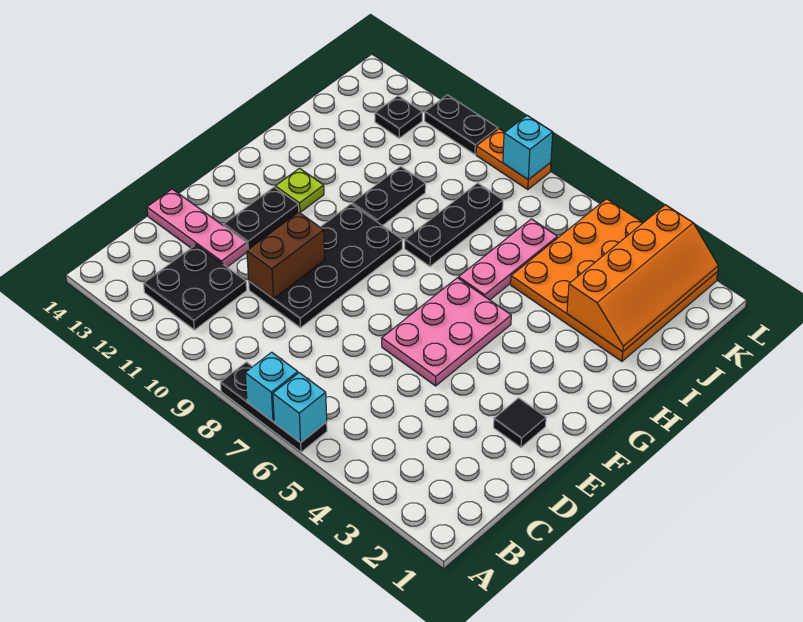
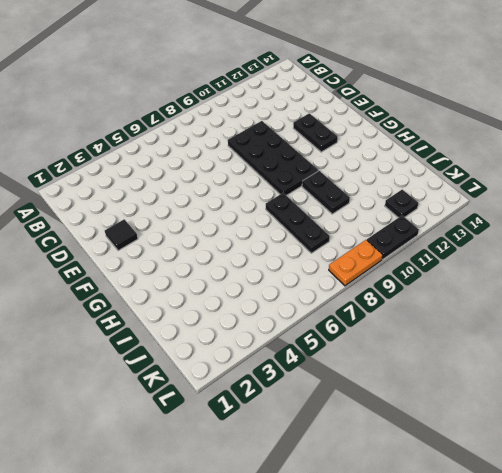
none -> black plate A6:A8 level 1
none -> black plate B11:C12 level 1
none -> pink plate D12:D14 level 1

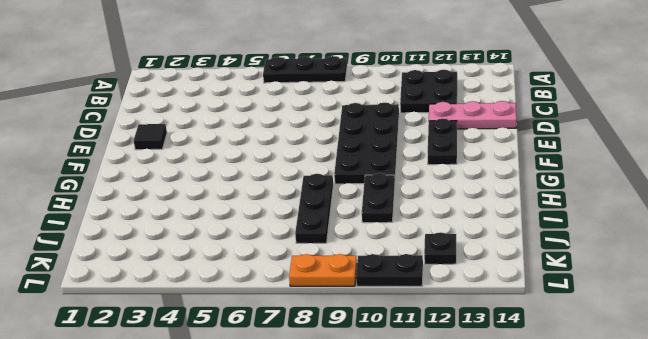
none -> pink plate E5:G6 level 1
none -> lime plate G12 level 1
none -> pink plate H6:J6 level 1

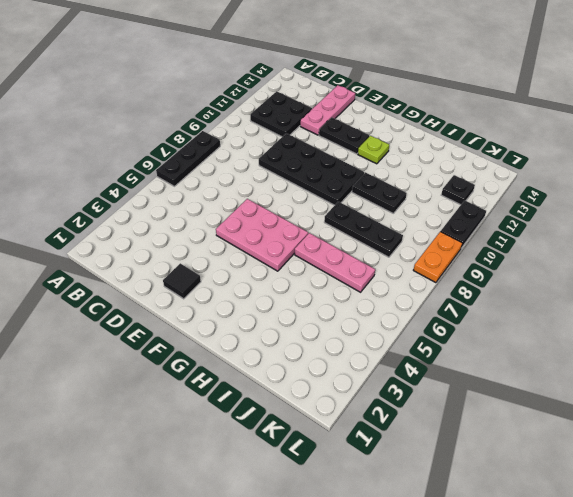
none -> orange plate I2:L5 level 1
none -> cyan brick A6 level 2
none -> cyan brick A7 level 2

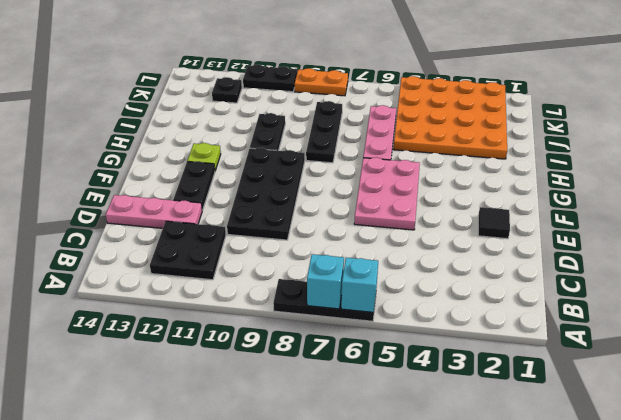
none -> brown brick D10:E10 level 2
none -> orange slope I2:L3 level 2 top 3
none -> cyan brick L8 level 2

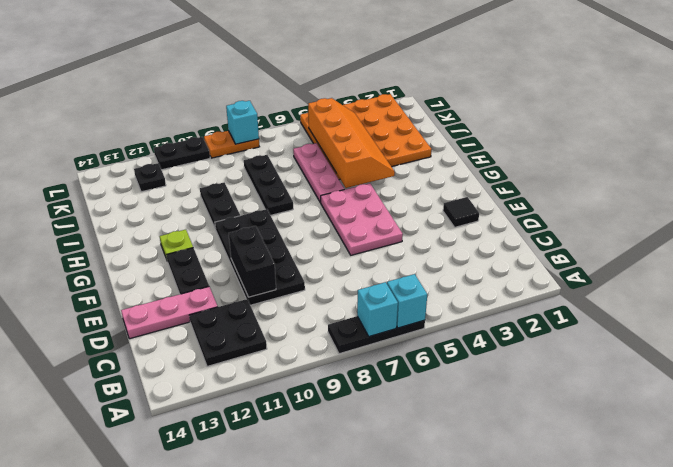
black brick D10:E10 level 2 -> brown brick D10:E10 level 2
orange slope H4:K5 level 2 top 5 -> orange slope I2:L3 level 2 top 3

